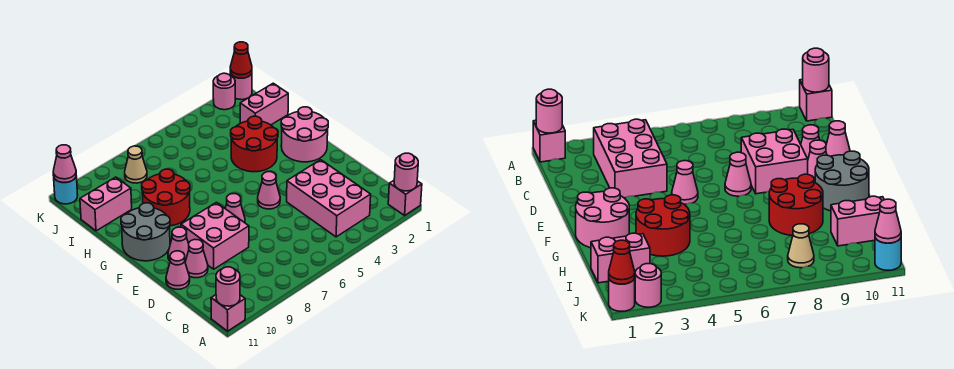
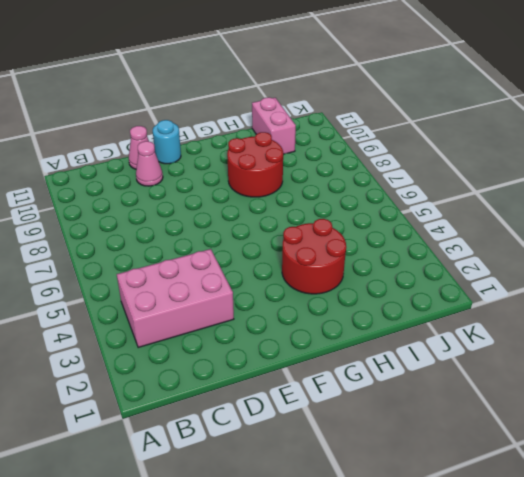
cyan round brick E11 level 1 -> cyan round brick K11 level 1
none -> pink brick A1 level 1
none -> pink brick A11 level 1
none -> pink brick D8:E9 level 1

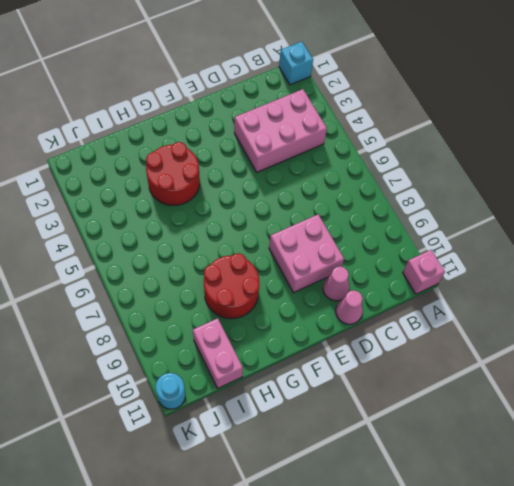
cyan brick A1 level 1 -> pink brick A1 level 1
none -> pink cone E5 level 1
none -> pink cone E7 level 1
none -> pink cone E10 level 1

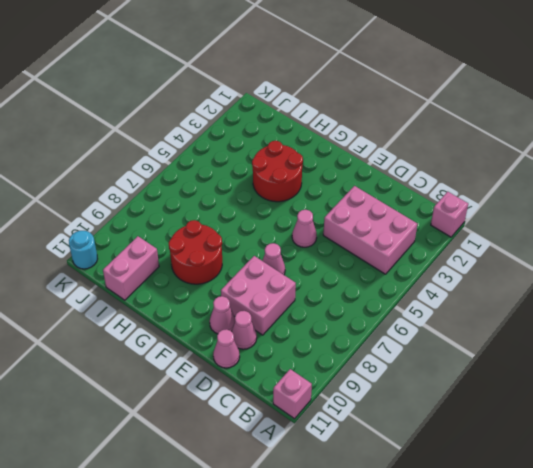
none -> pink round brick F1:G2 level 1
none -> grey round brick F10:G11 level 1
none -> pink brick I1:I2 level 1

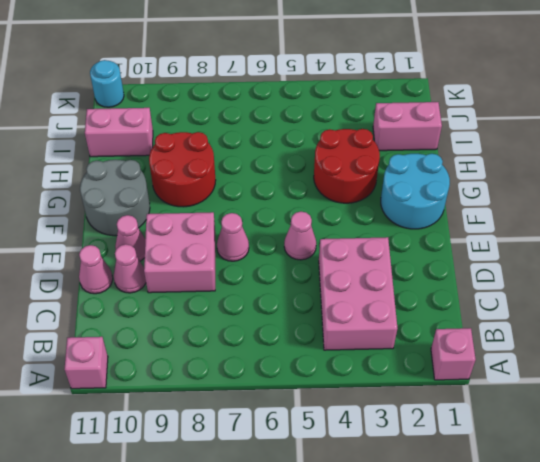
cyan round brick F1:G2 level 1 -> pink round brick F1:G2 level 1
none -> tan cone J8 level 1
none -> pink round brick K1 level 1
none -> pink round brick K2 level 1

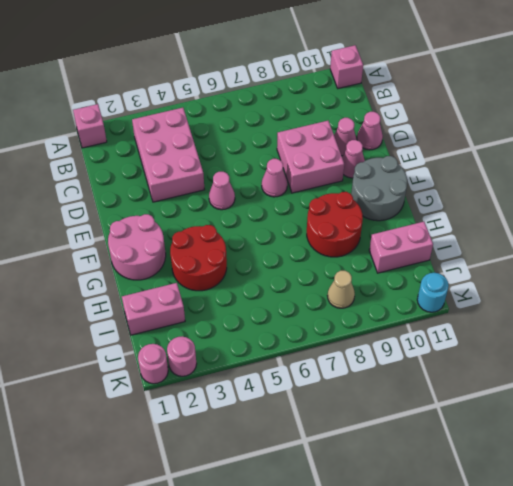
none -> pink round brick A1 level 2
none -> pink round brick A11 level 2
none -> red cone K1 level 2

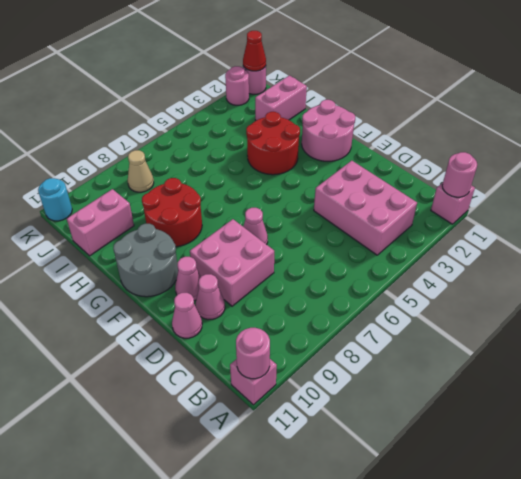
none -> pink cone E5 level 1
none -> pink cone K11 level 2

